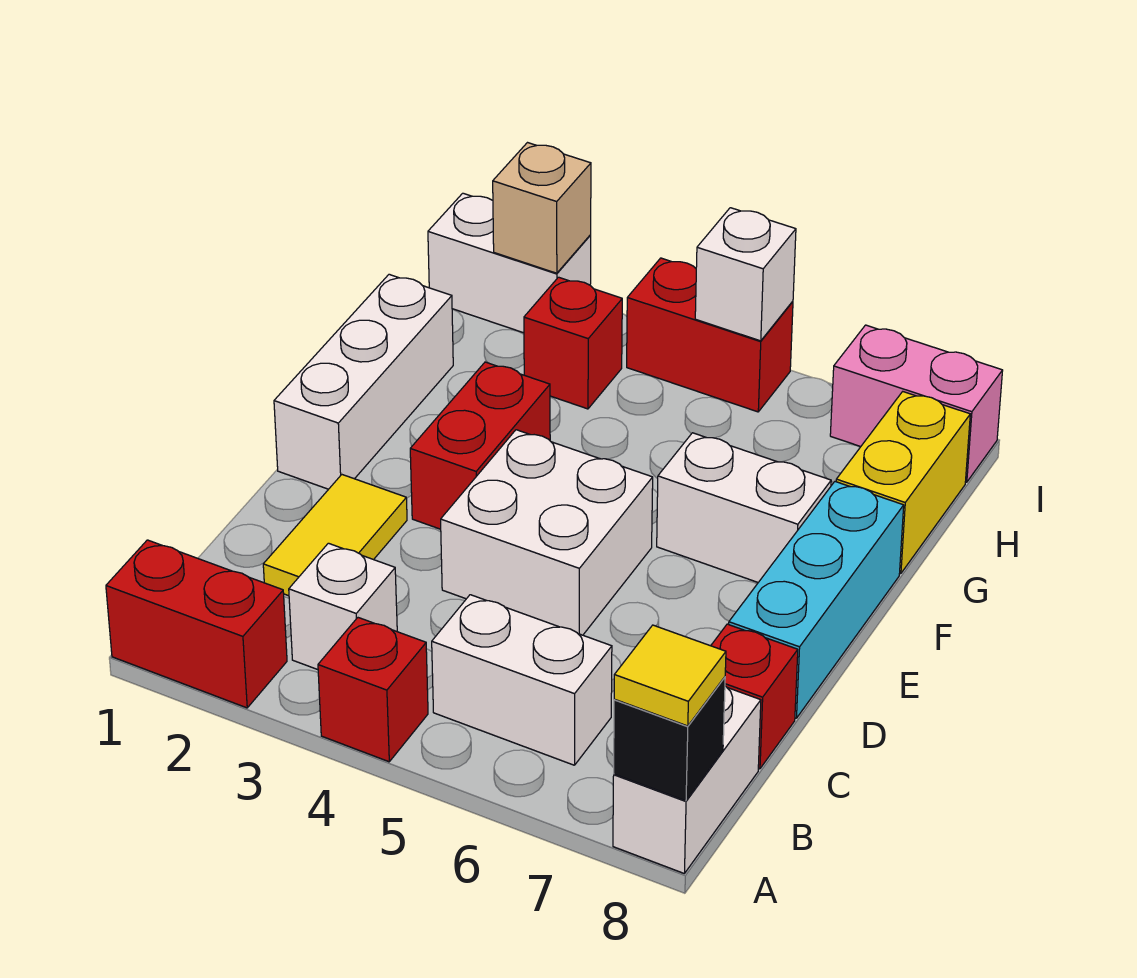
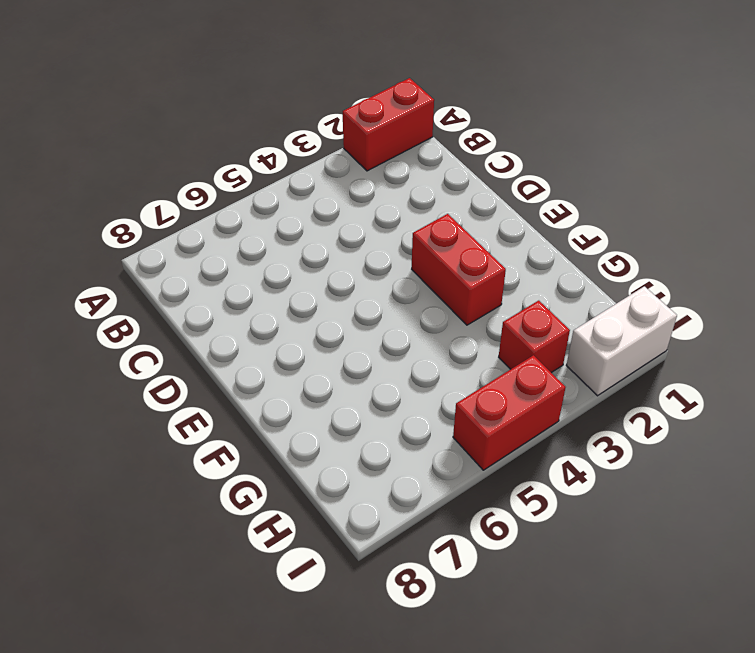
none -> red brick A4 level 1
none -> white brick A8:B8 level 1
none -> white brick B3 level 1

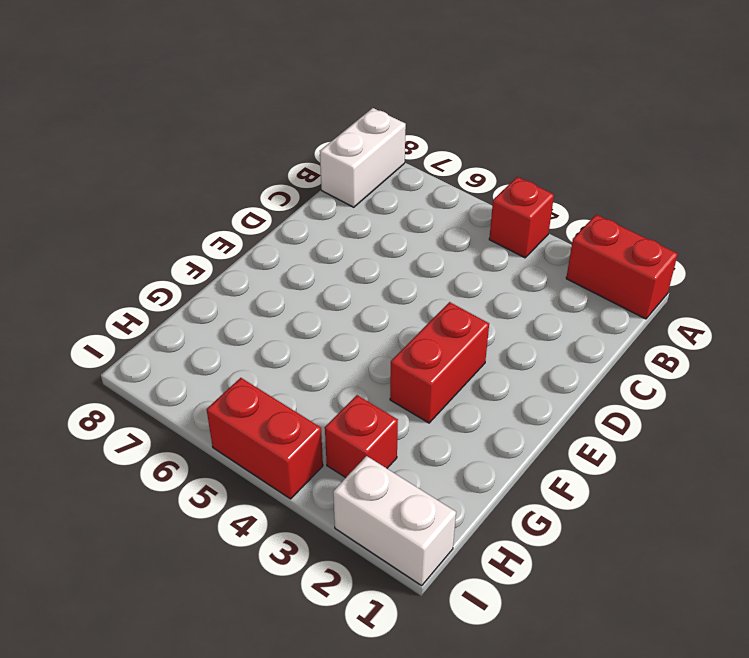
none -> white brick B3 level 1
none -> white brick B5:B6 level 1
none -> yellow tile C2:D2 level 1

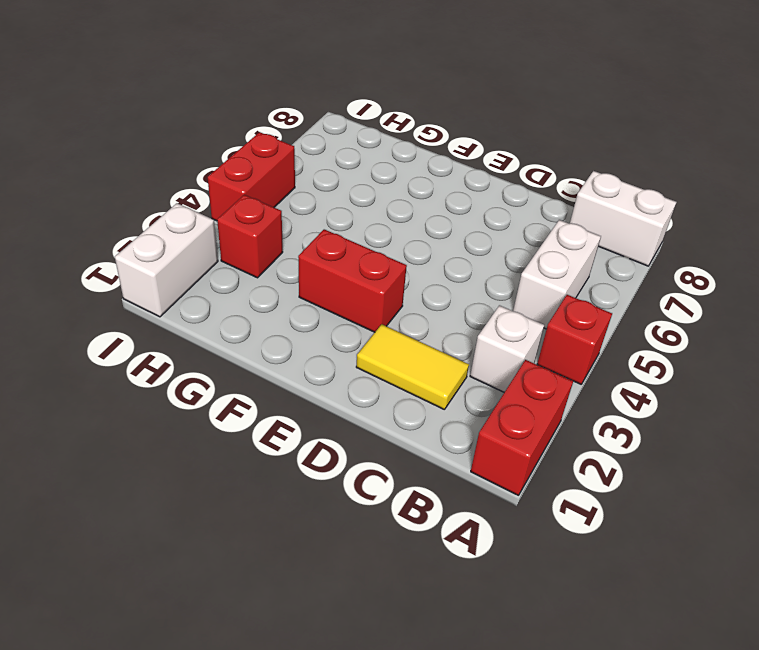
none -> red brick C8 level 1
none -> white brick D4:E5 level 1
none -> cyan brick D8:F8 level 1

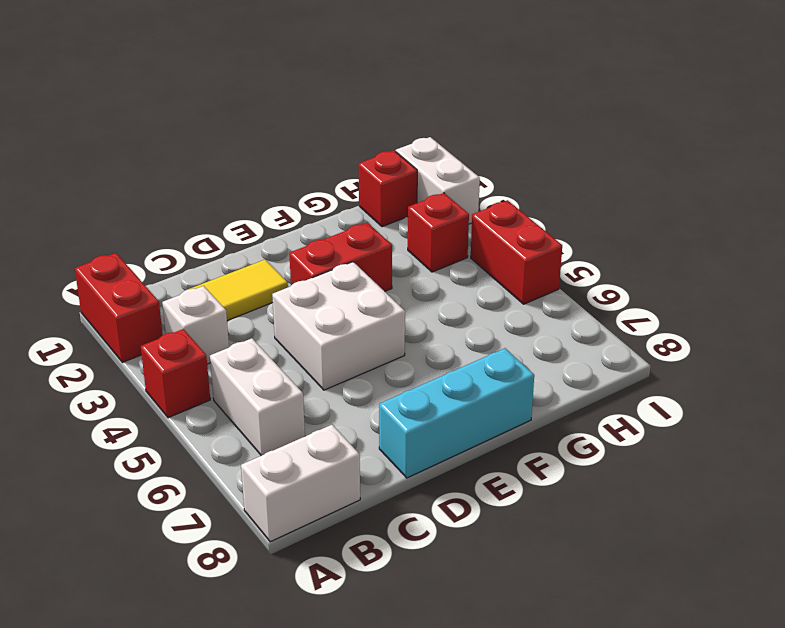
red brick H1 level 1 -> red brick C8 level 1
none -> white brick E1:G1 level 1
none -> white brick F6:F7 level 1
none -> yellow brick G8:H8 level 1

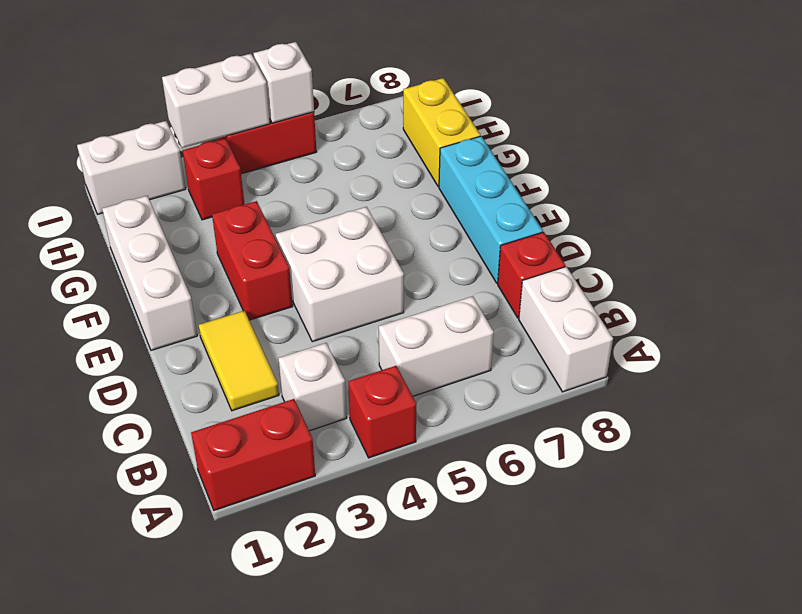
white brick I3:I4 level 2 -> white brick F6:F7 level 1
none -> pink brick I7:I8 level 1
none -> black brick A8 level 2
none -> tan brick I2 level 2

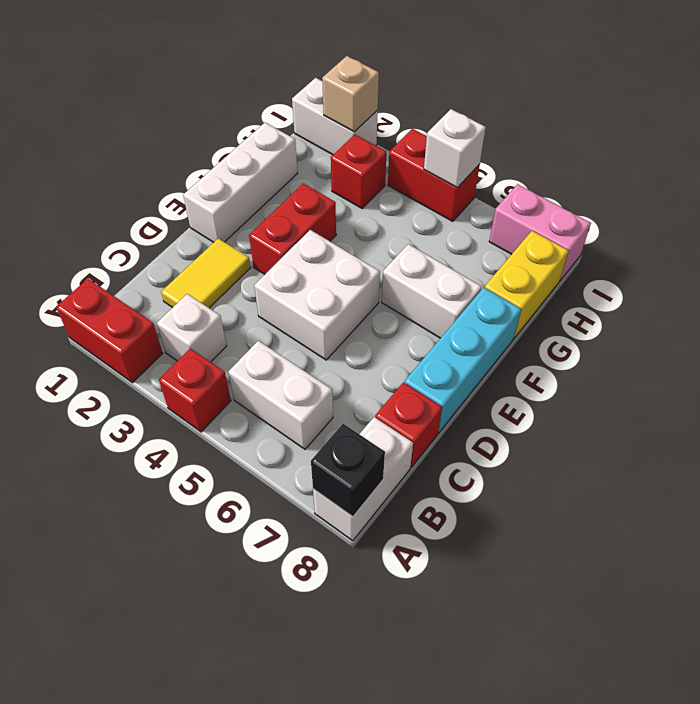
none -> yellow tile A8 level 3

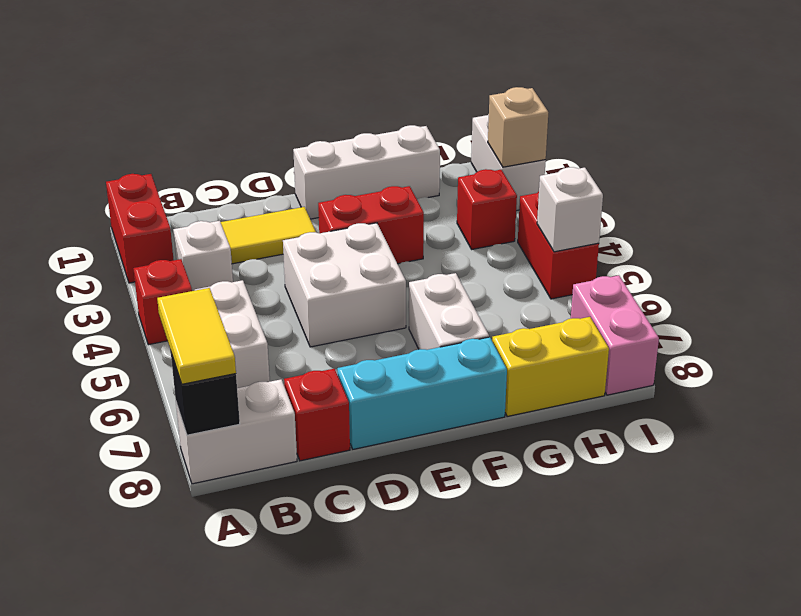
yellow tile A7:A8 level 3 -> yellow tile A8 level 3

